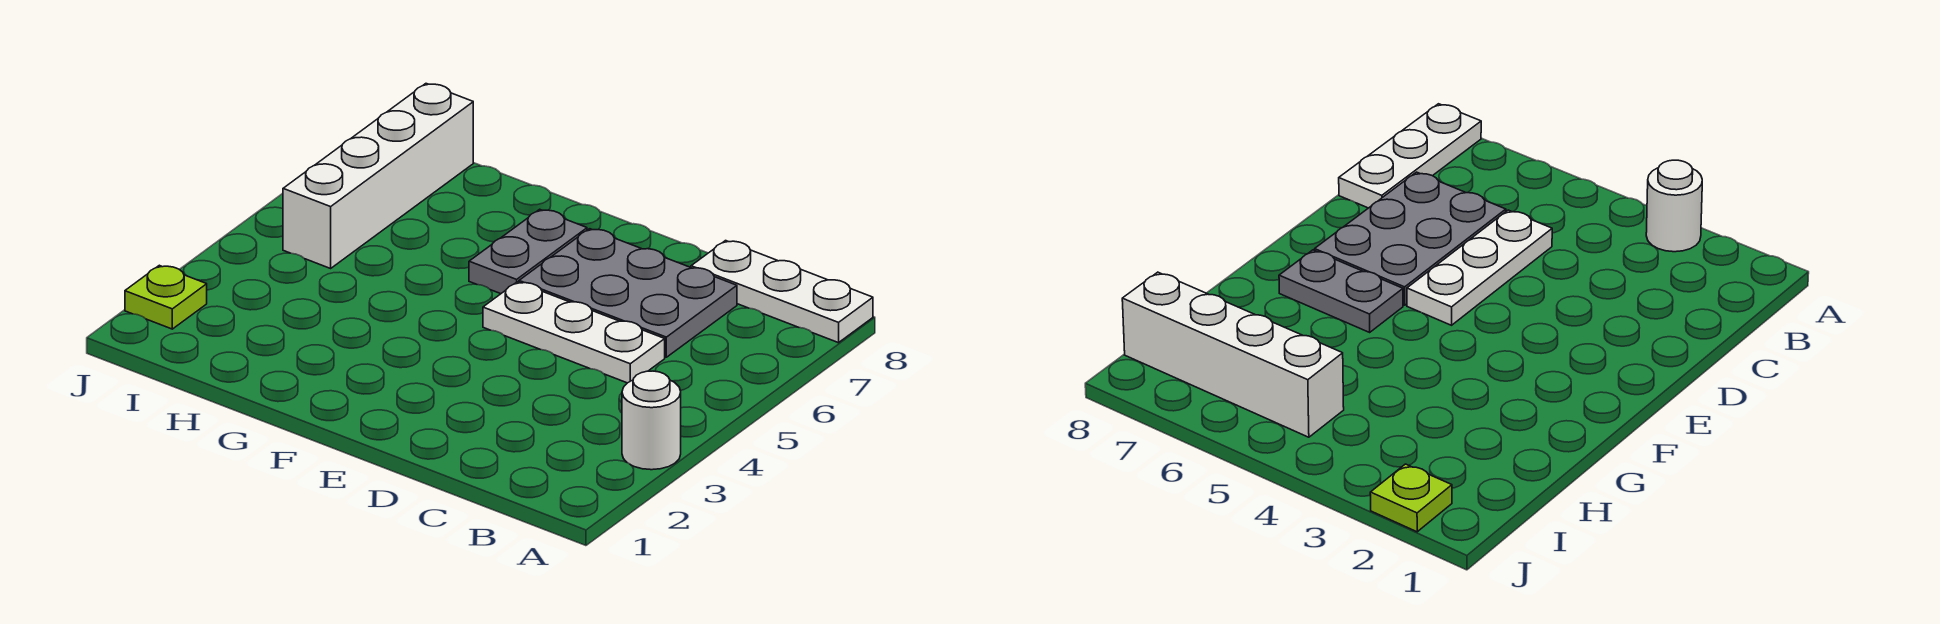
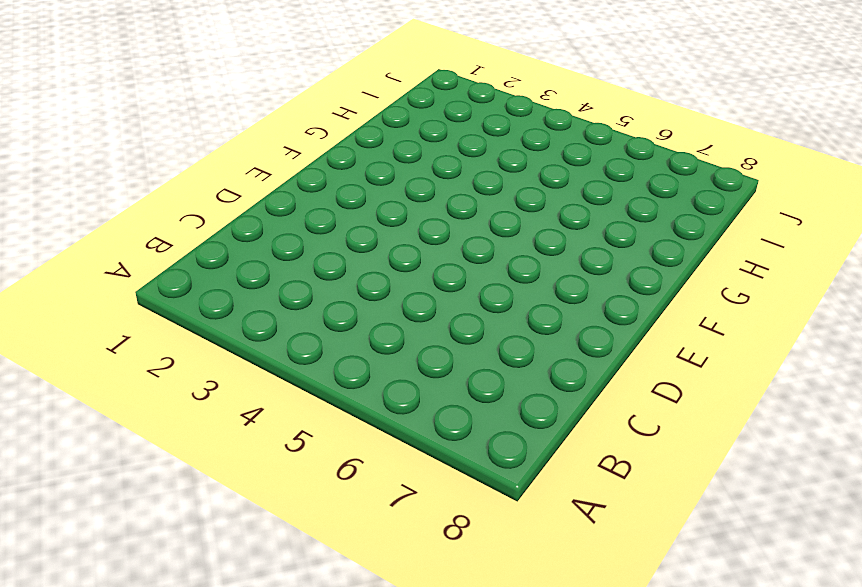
none -> white round brick A3 level 1
none -> white plate A8:C8 level 1

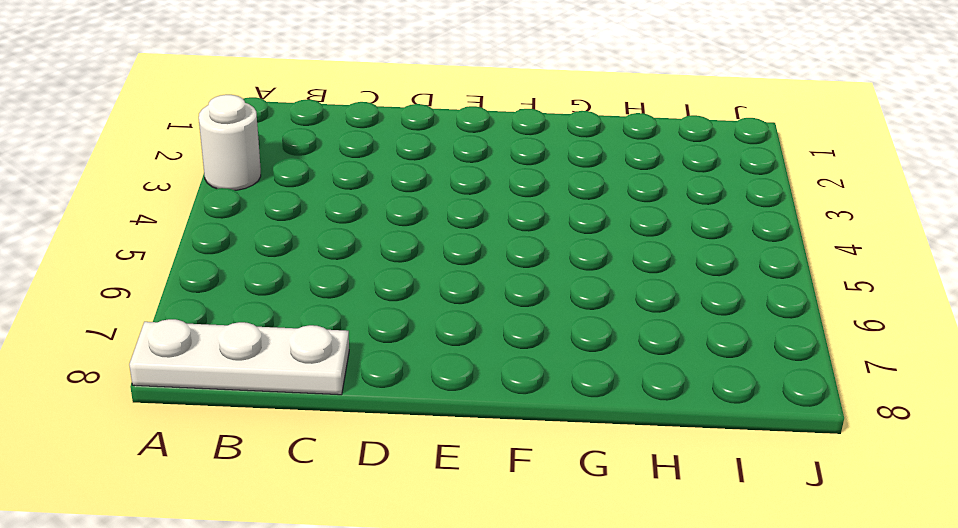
none -> white plate C5:E5 level 1
none -> grey plate C6:E7 level 1

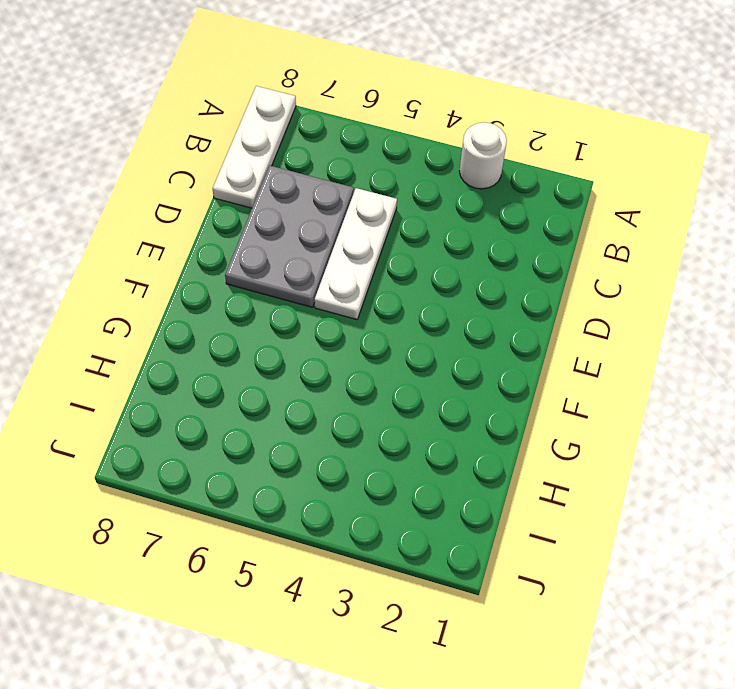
none -> grey plate F6:F7 level 1
none -> white brick I5:I8 level 1

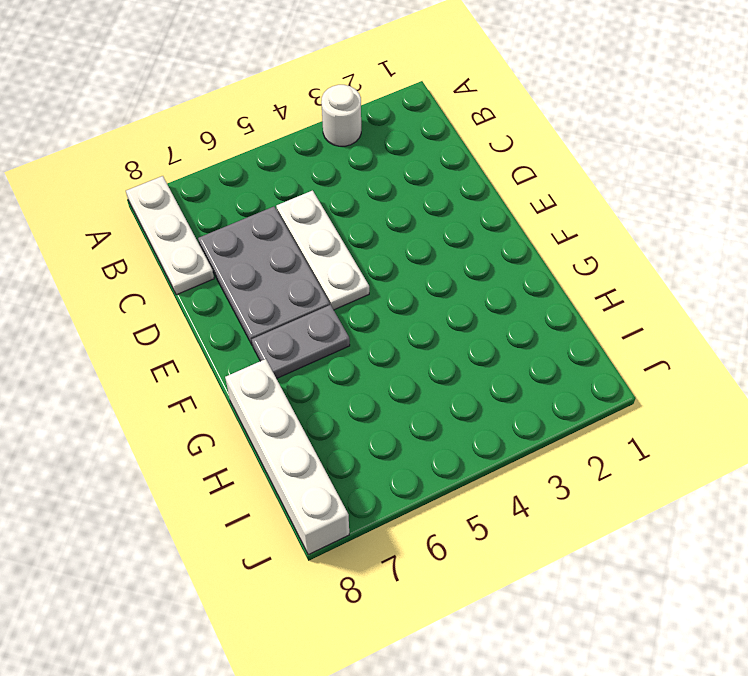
white brick G8:J8 level 1 -> white brick I5:I8 level 1
none -> lime plate J2 level 1

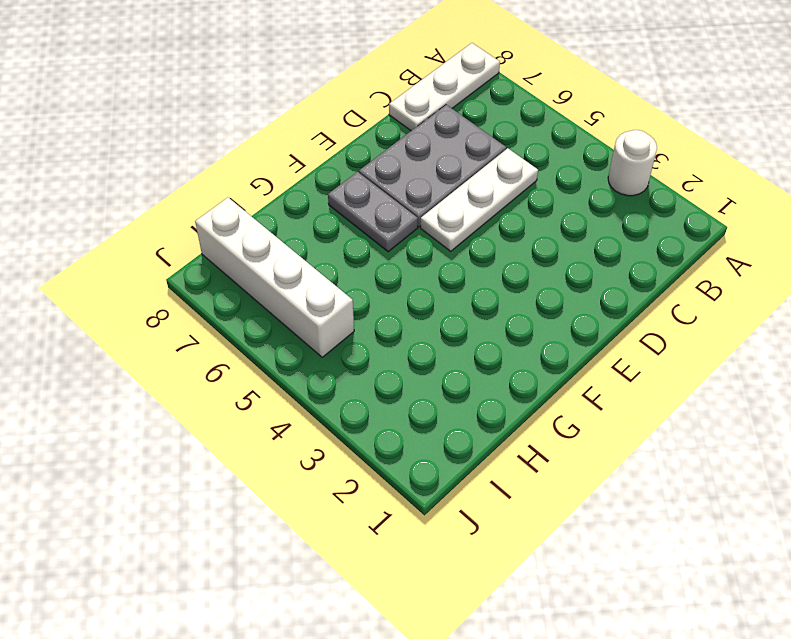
none -> lime plate J2 level 1

